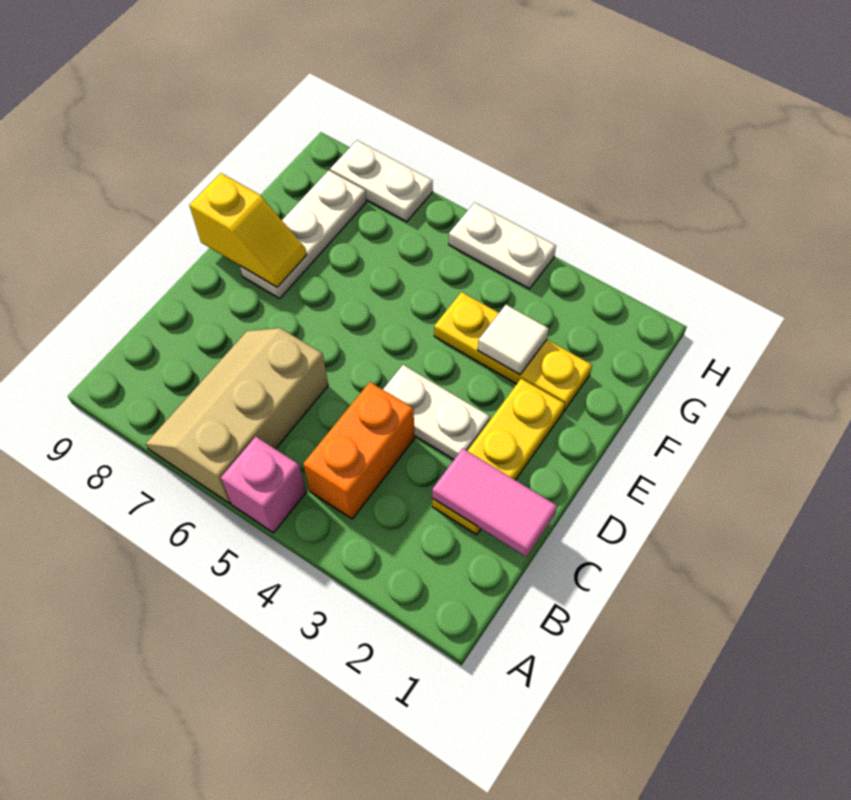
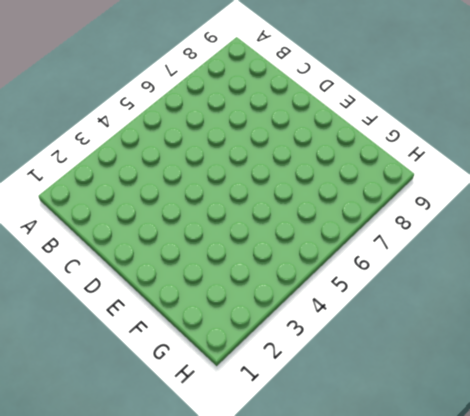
none -> pink brick A5 level 1
none -> tan slope A6:C7 level 1 top 6
none -> orange brick B4:C4 level 1

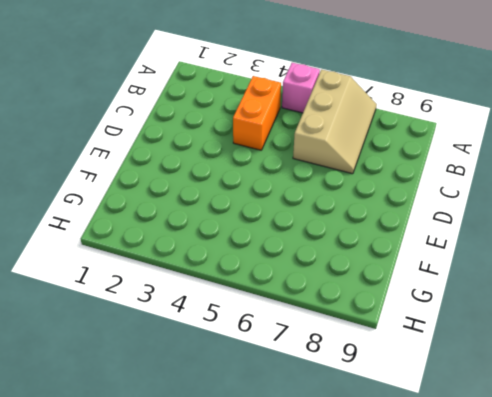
none -> yellow plate C2:E2 level 1
none -> white plate D3:D4 level 1
none -> white plate E8:G8 level 1

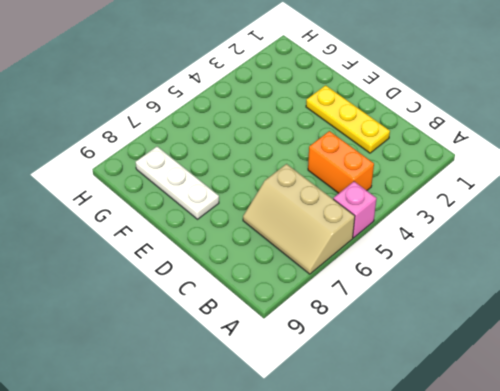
none -> white plate D3:D4 level 1
none -> yellow plate F2:F4 level 1
none -> white plate H4:H5 level 1

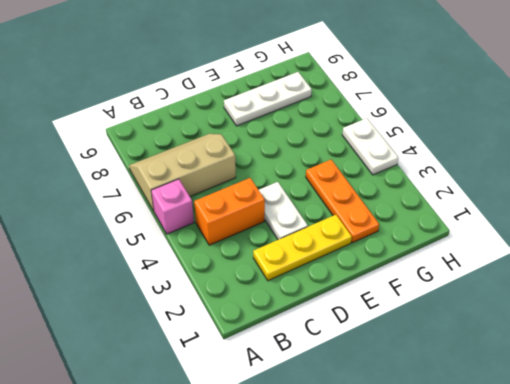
orange plate F2:F4 level 1 -> yellow plate F2:F4 level 1
none -> white plate H7:H8 level 1
none -> pink tile C1:C2 level 2
none -> yellow slope E8:E9 level 2 top 9

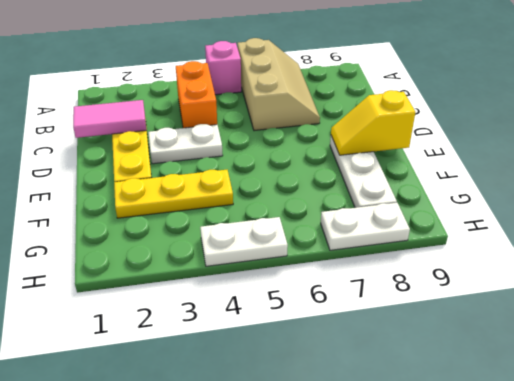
none -> white tile F3 level 2

